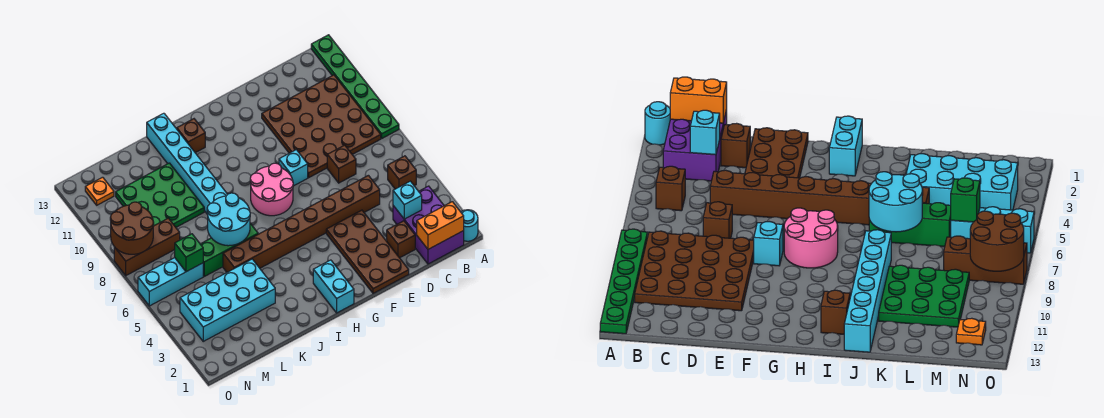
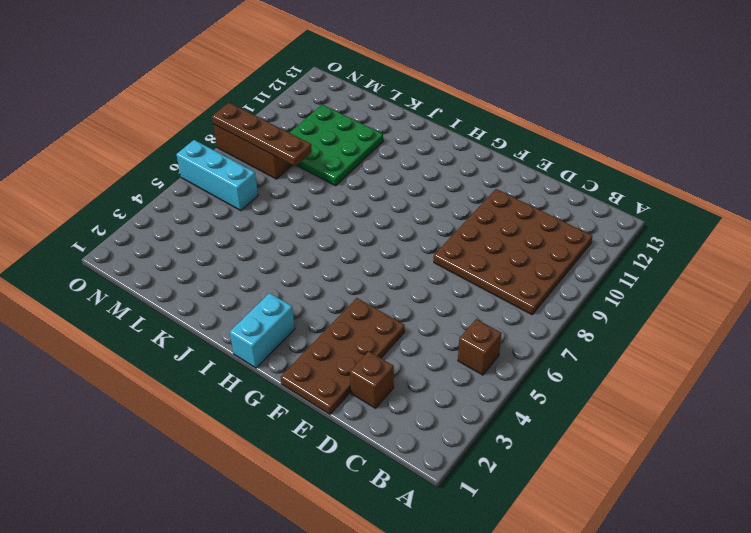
brown plate L8:O8 level 2 -> brown round brick N8:O9 level 2
none -> cyan round brick A1 level 1
none -> green plate A8:A13 level 1
none -> purple brick B1:C3 level 1

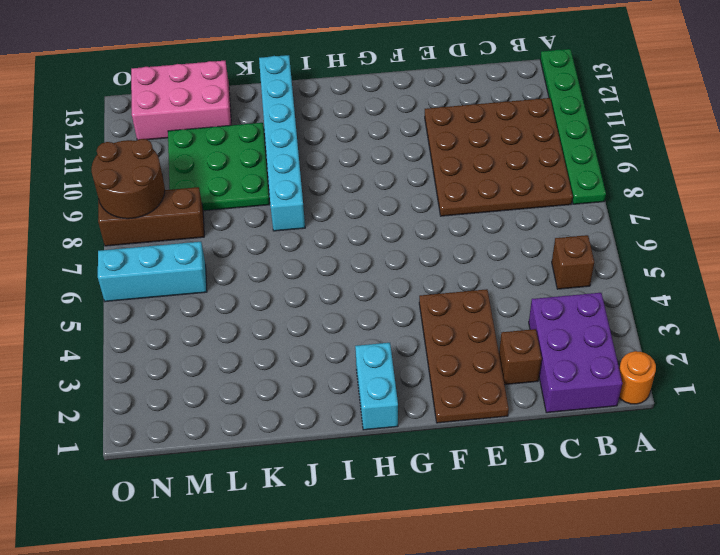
orange round brick A1 level 1 -> cyan round brick A1 level 1
pink brick L12:N13 level 1 -> orange plate N12 level 1
none -> brown brick D5:K5 level 1
none -> brown brick D7 level 1
none -> cyan brick F8 level 1

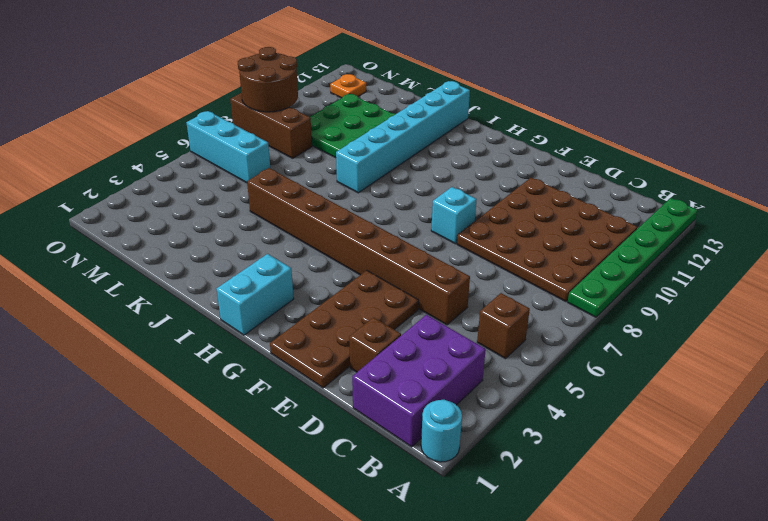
none -> brown brick D7 level 1
none -> pink round brick G7:H8 level 1
none -> brown brick I12 level 1

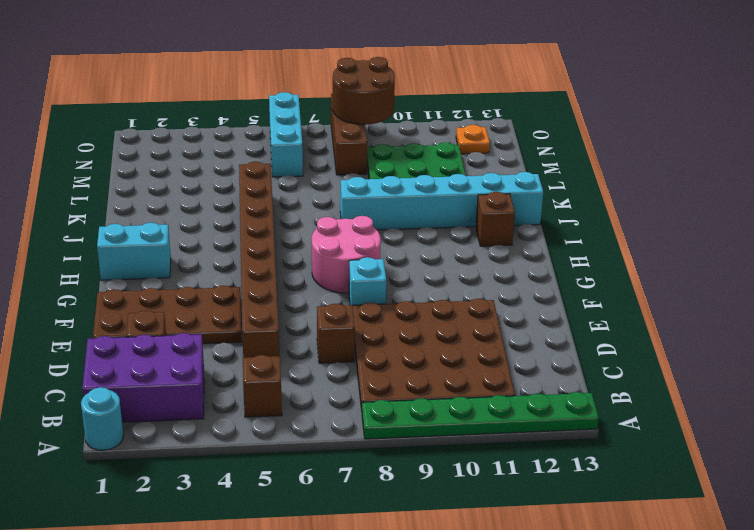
none -> green brick J6:L6 level 1
none -> cyan brick K3:N4 level 1
none -> orange brick B1:C1 level 2

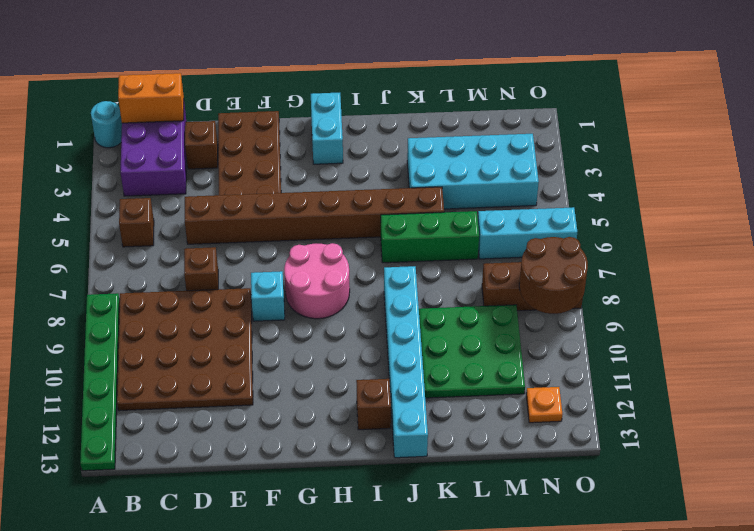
none -> cyan brick C3 level 2
none -> cyan round brick J6:K7 level 2
none -> green brick M6 level 2

